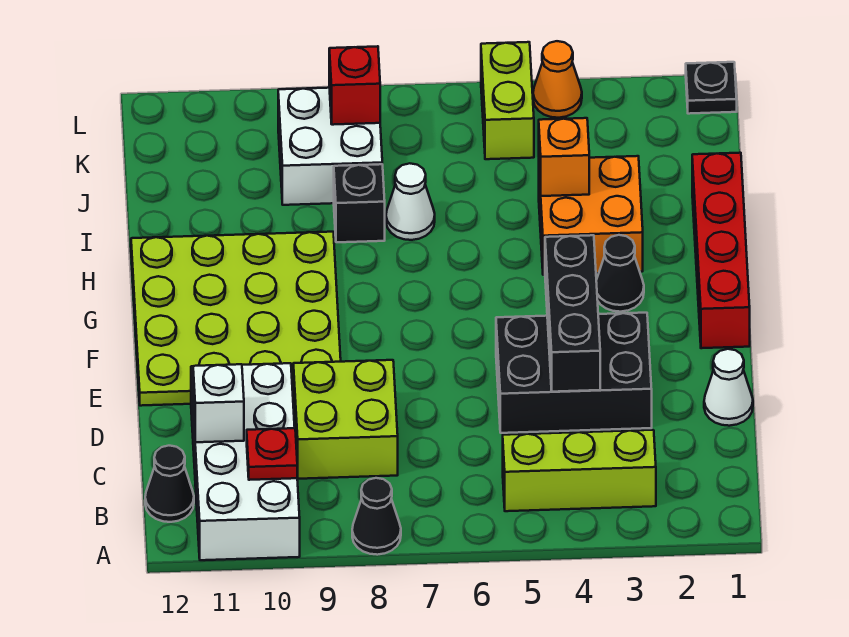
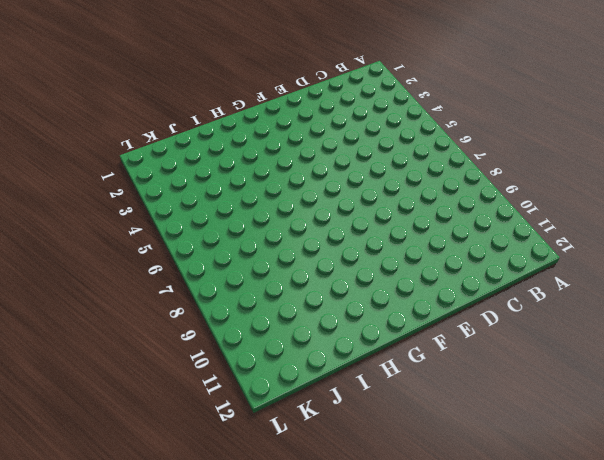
none -> black cone A8 level 1
none -> white brick A10:D11 level 1
none -> lime brick B3:B5 level 1

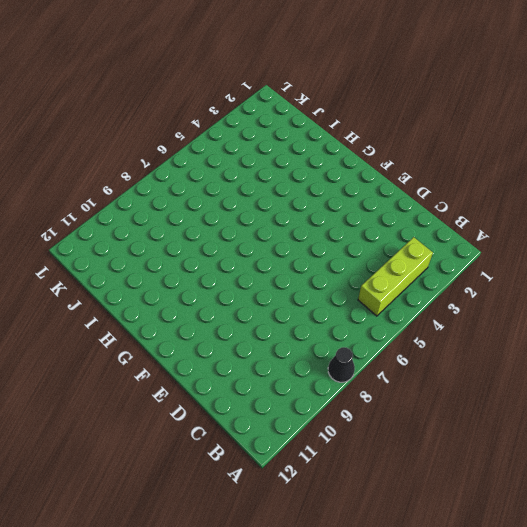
none -> white brick A10:D11 level 1
none -> black cone B12 level 1
none -> lime brick C8:D9 level 1

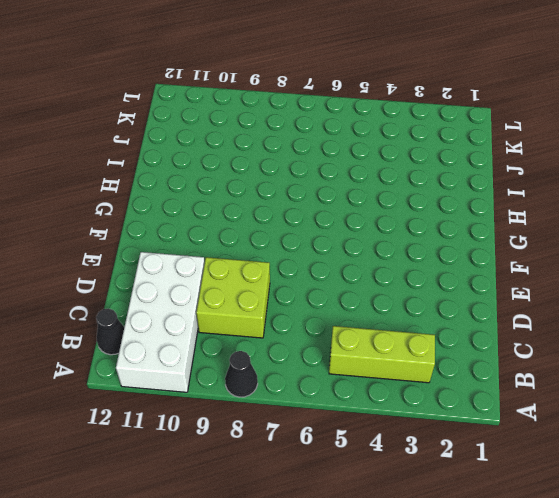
none -> white cone D1 level 1
none -> black brick D3:E5 level 1
none -> lime plate E9:H12 level 1

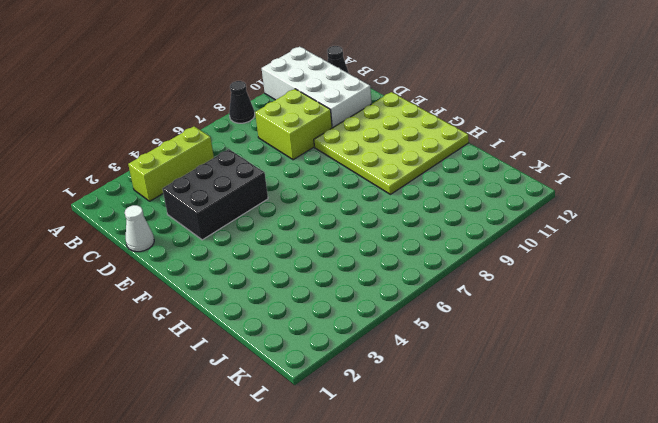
none -> red brick F1:I1 level 1
none -> black cone G3 level 1
none -> orange brick H3:I4 level 1

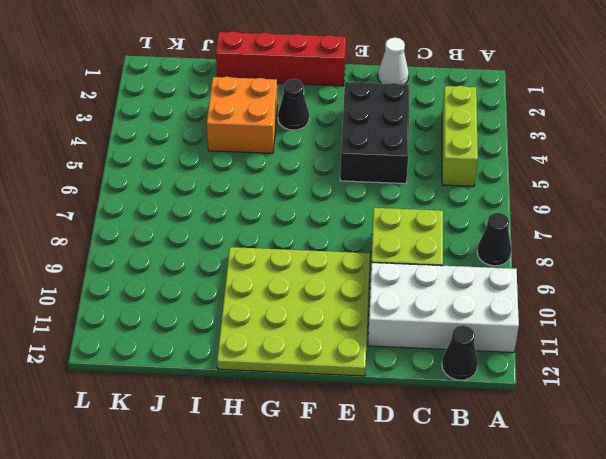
none -> white cone I7 level 1
none -> black brick I8 level 1
none -> white brick J8:K9 level 1

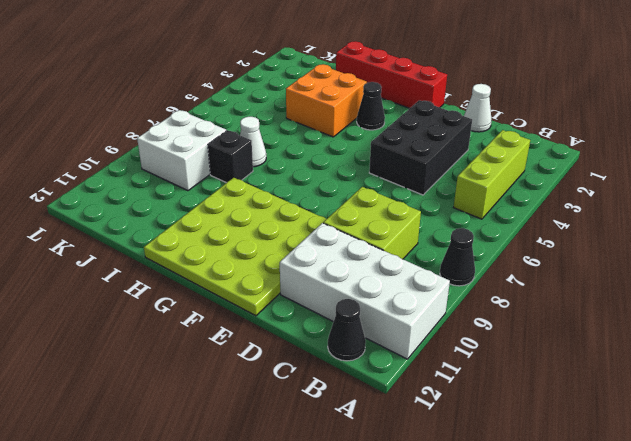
none -> lime brick K5:L5 level 1
none -> black plate L1 level 1
none -> orange cone L4 level 1

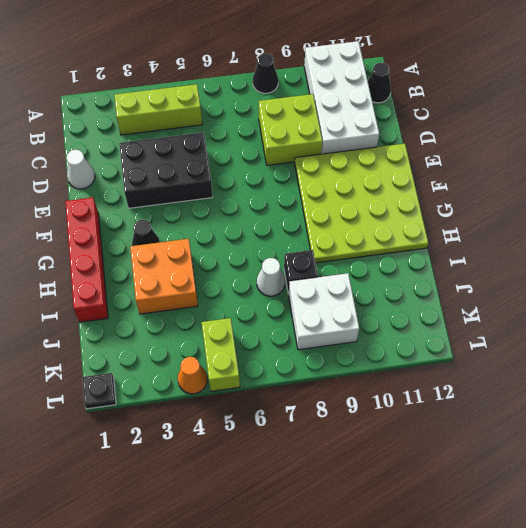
none -> red plate B10 level 2
none -> white brick C11 level 2
none -> black brick D4:F4 level 2

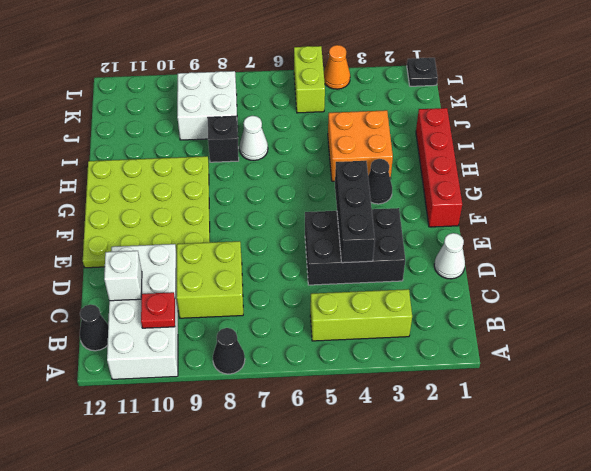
none -> orange brick I4 level 2
none -> red brick K8 level 2

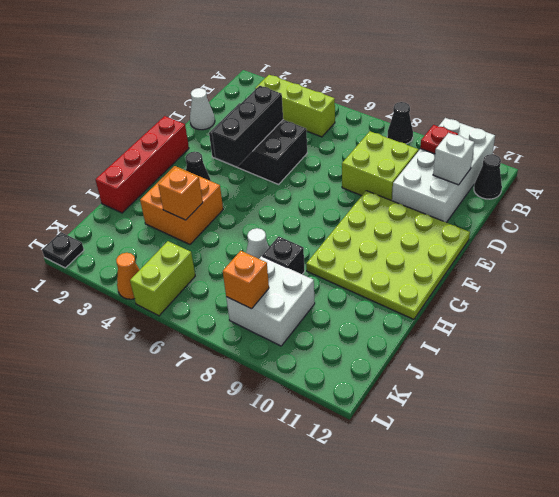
orange brick K8 level 2 -> red brick K8 level 2

